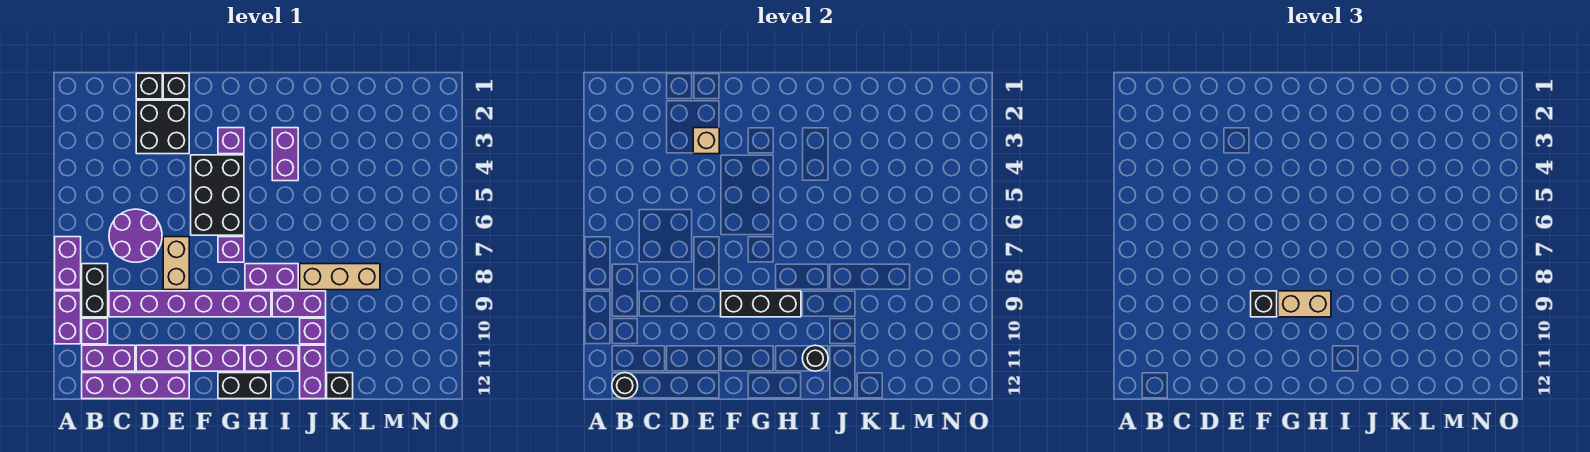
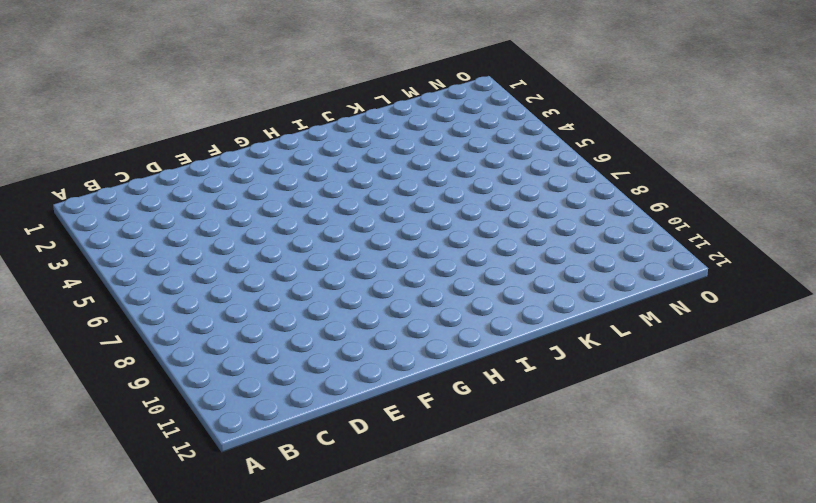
none -> purple brick A7:A8 level 1
none -> purple brick A9:A10 level 1
none -> black brick B8:B9 level 1
none -> purple brick B10 level 1

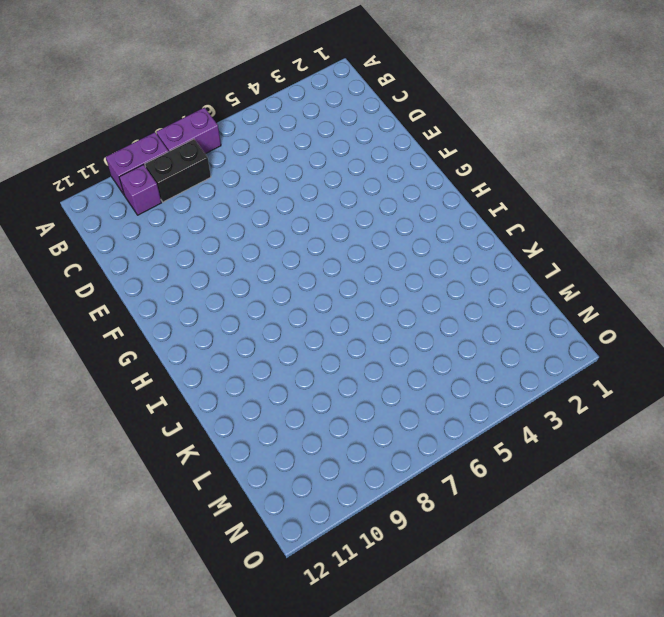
none -> purple brick B11:C11 level 1
none -> purple brick B12:E12 level 1
none -> purple round brick C6:D7 level 1
none -> purple brick C9:H9 level 1

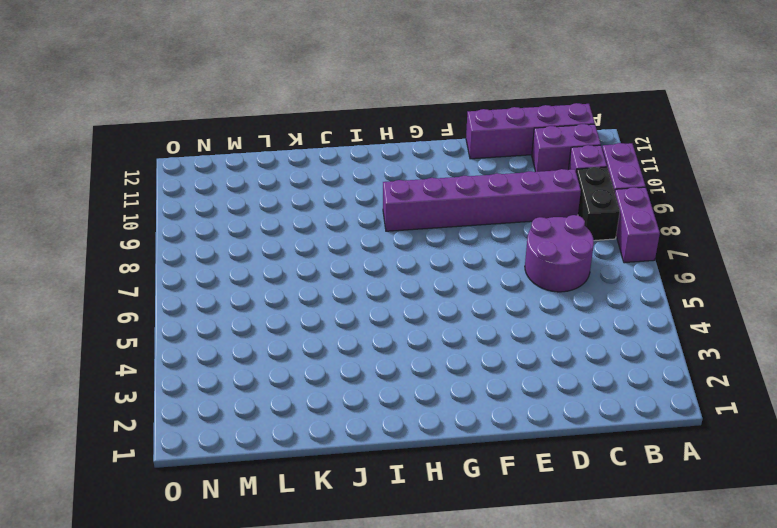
none -> black brick D1 level 1
none -> black brick D2:E3 level 1
none -> purple brick D11:E11 level 1
none -> black brick E1 level 1

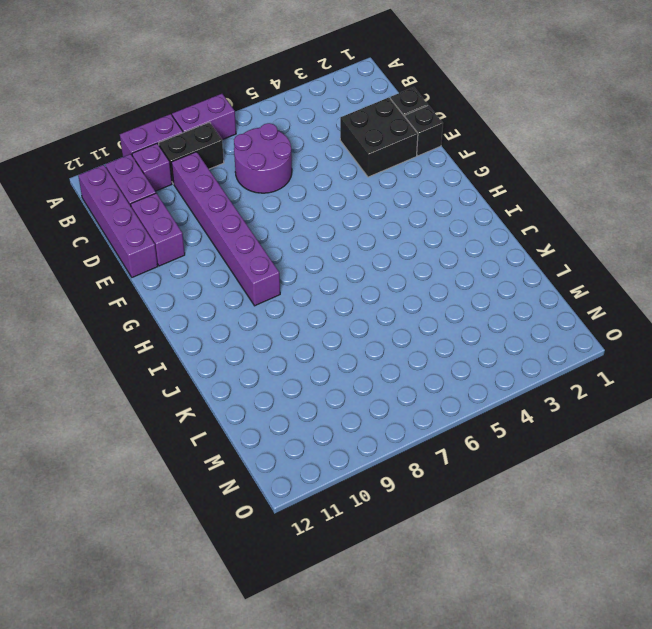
none -> tan brick E7:E8 level 1
none -> black brick F4:G6 level 1
none -> purple brick F11:G11 level 1
none -> purple brick G3 level 1

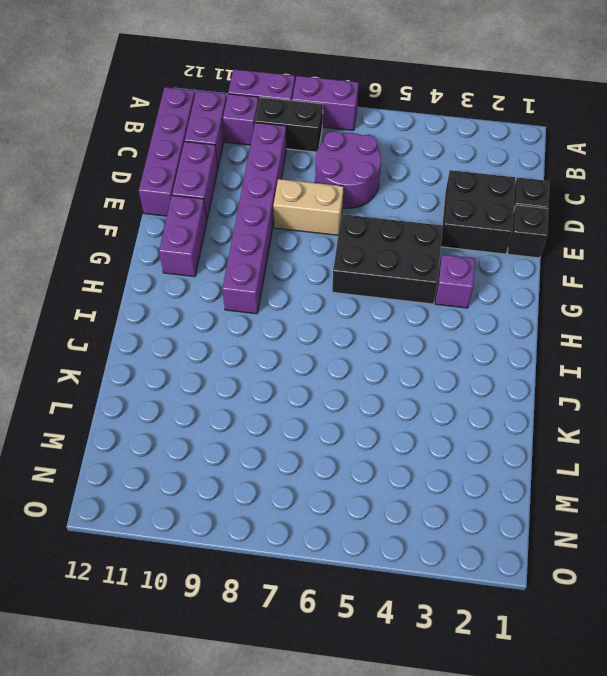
none -> purple brick G7 level 1
none -> black brick G12:H12 level 1
none -> purple brick H8:I8 level 1
none -> purple brick H11:I11 level 1

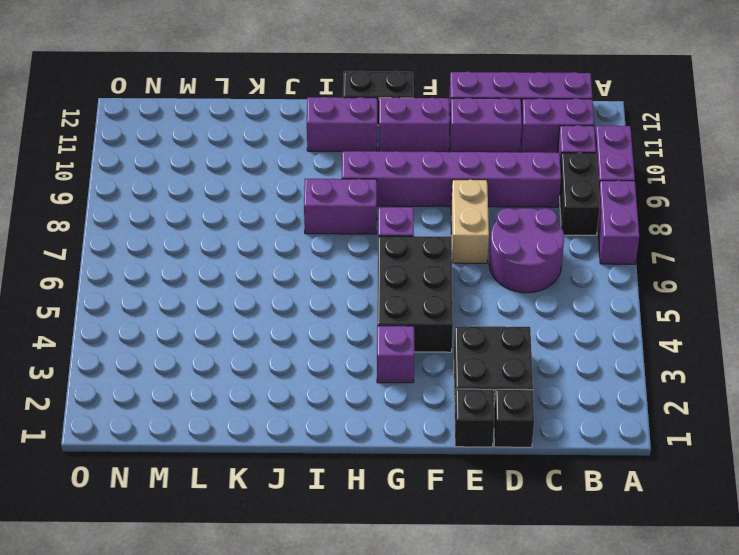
none -> purple brick I3:I4 level 1
none -> purple brick I9:J9 level 1
none -> tan brick J8:L8 level 1
none -> purple brick J10 level 1

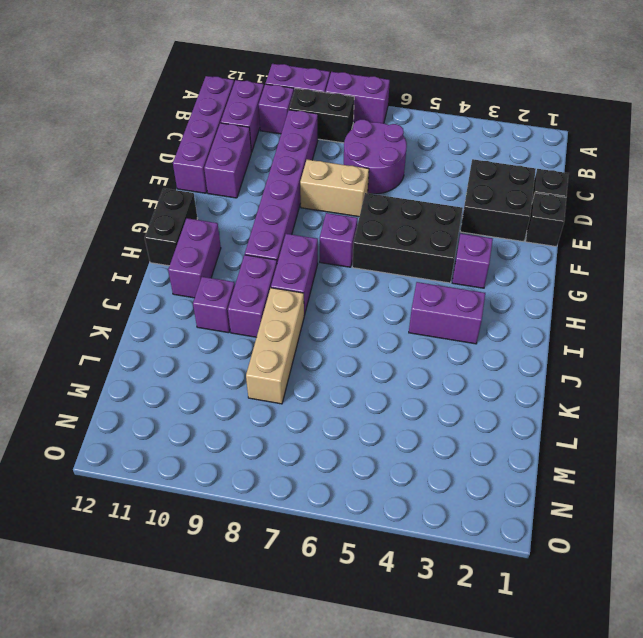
none -> purple brick F11:G11 level 1
none -> purple brick J11:J12 level 1
none -> black brick K12 level 1
none -> black round brick B12 level 2

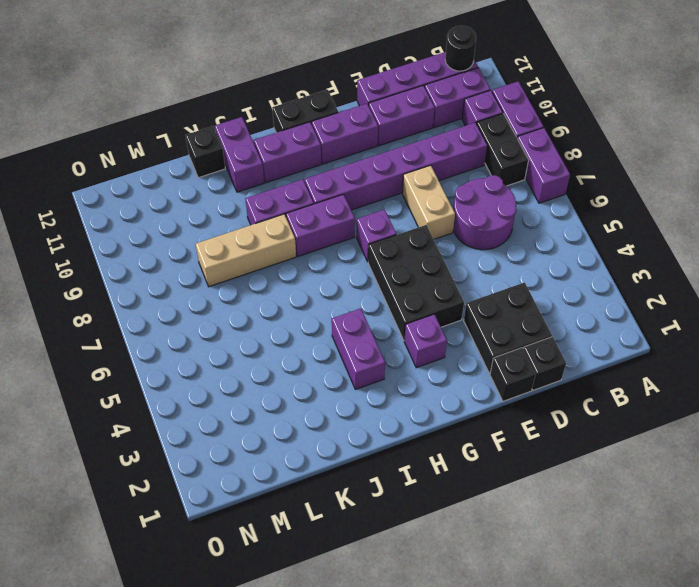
none -> purple brick J10 level 1
none -> tan brick E3 level 2
none -> black brick F9:H9 level 2
none -> black round brick I11 level 2

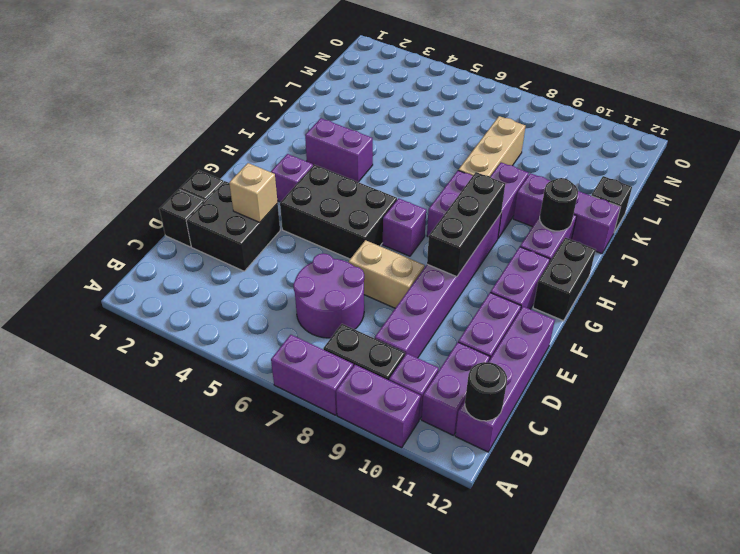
none -> black brick F9 level 3
none -> tan brick G9:H9 level 3

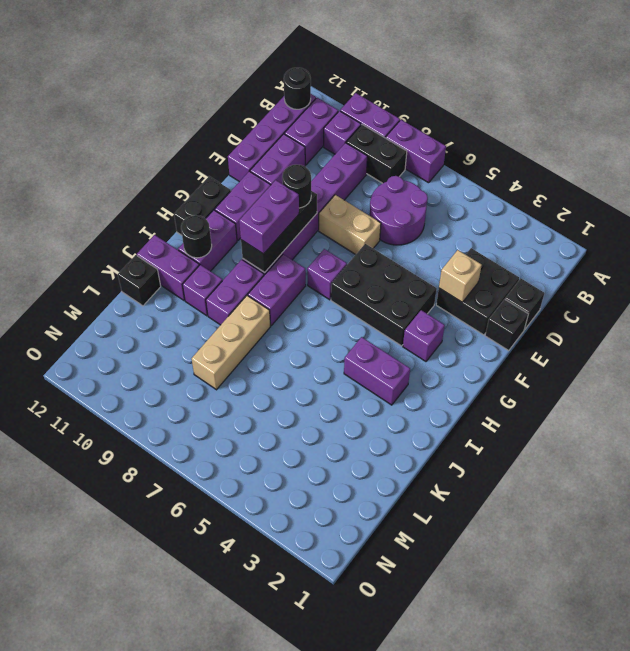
black round brick F9 level 3 -> black brick F9 level 3
purple brick G9:H9 level 3 -> tan brick G9:H9 level 3

